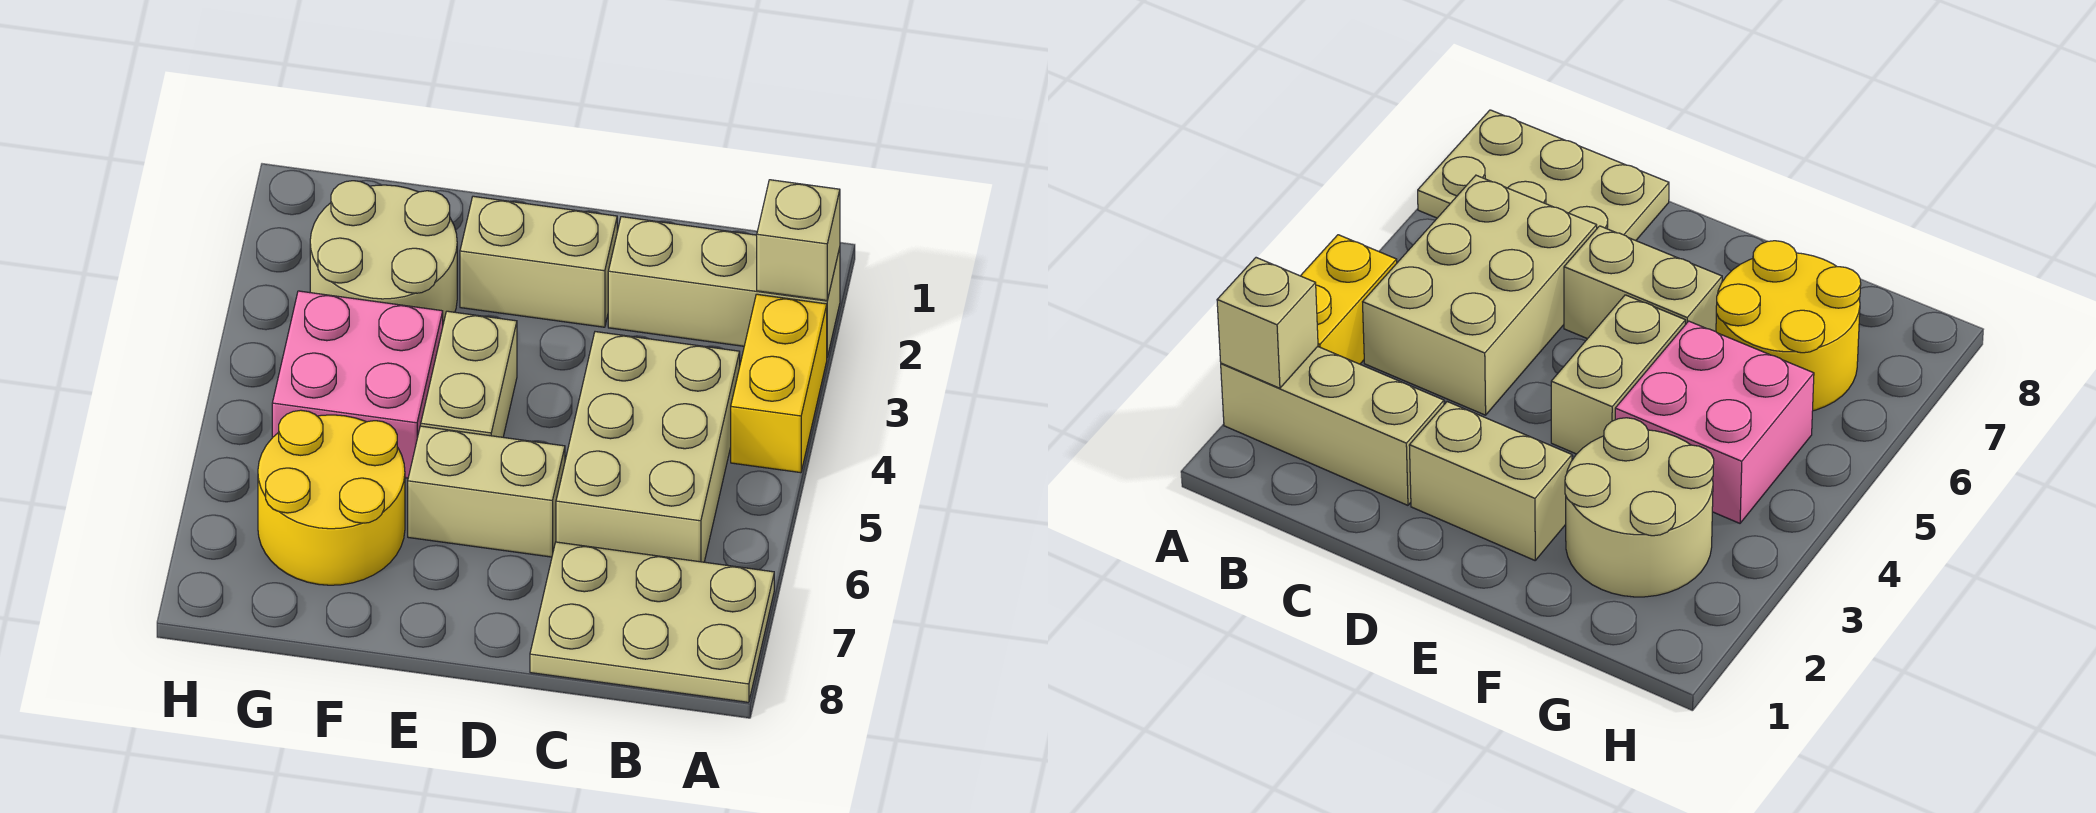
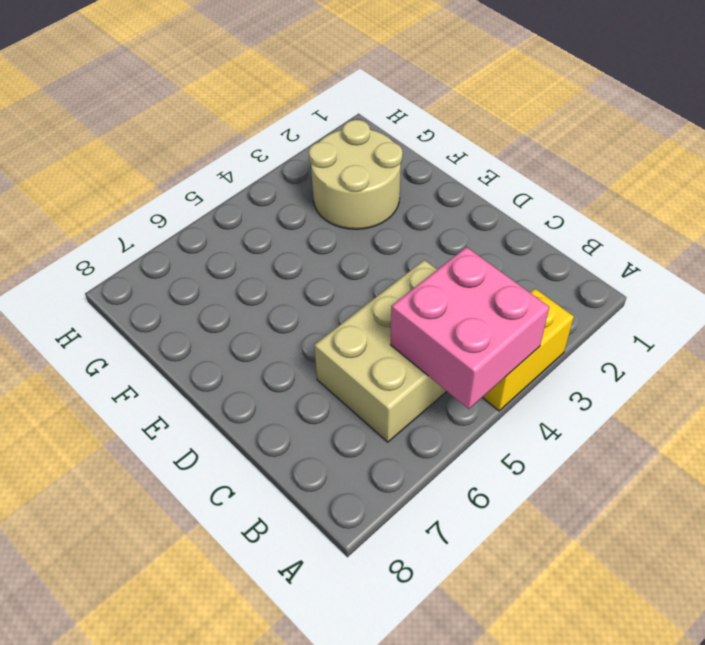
pink brick A4:B5 level 2 -> pink brick F4:G5 level 1
none -> tan brick A2:C2 level 1
none -> tan plate A7:C8 level 1

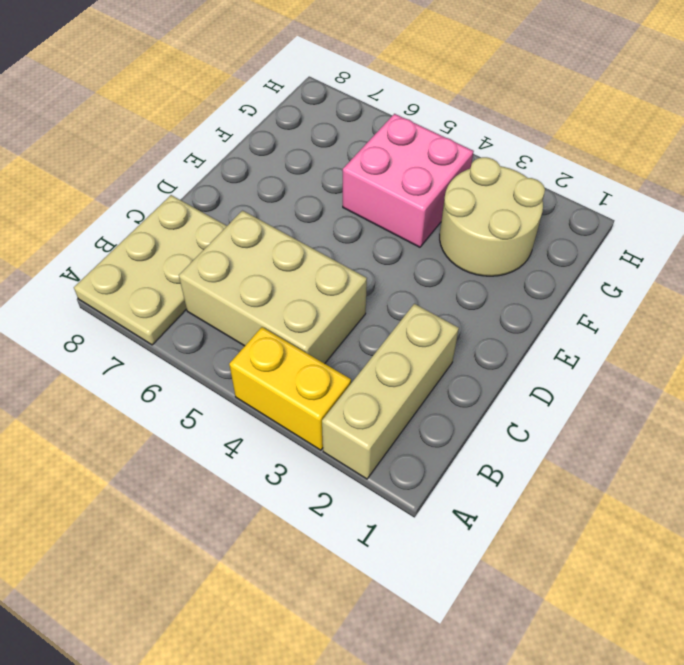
none -> tan brick D2:E2 level 1
none -> tan brick D6:E6 level 1

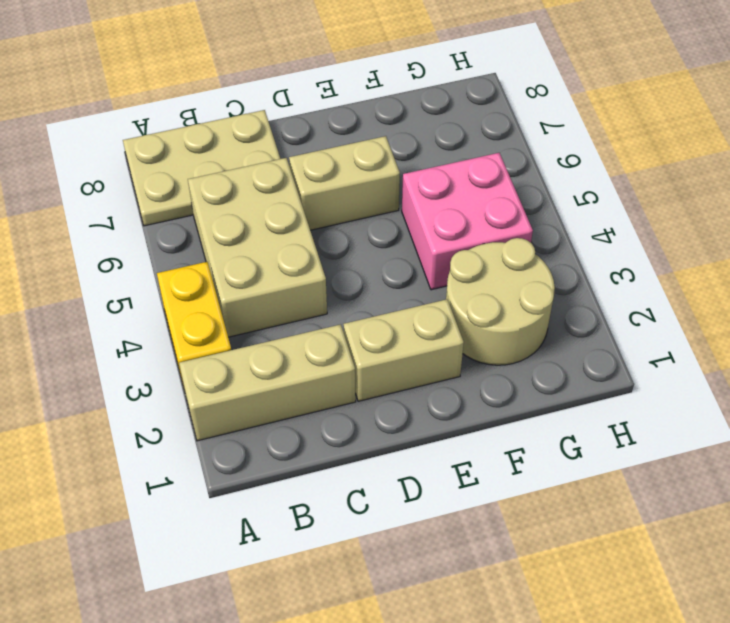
none -> tan brick E4:E5 level 1
none -> yellow round brick F6:G7 level 1

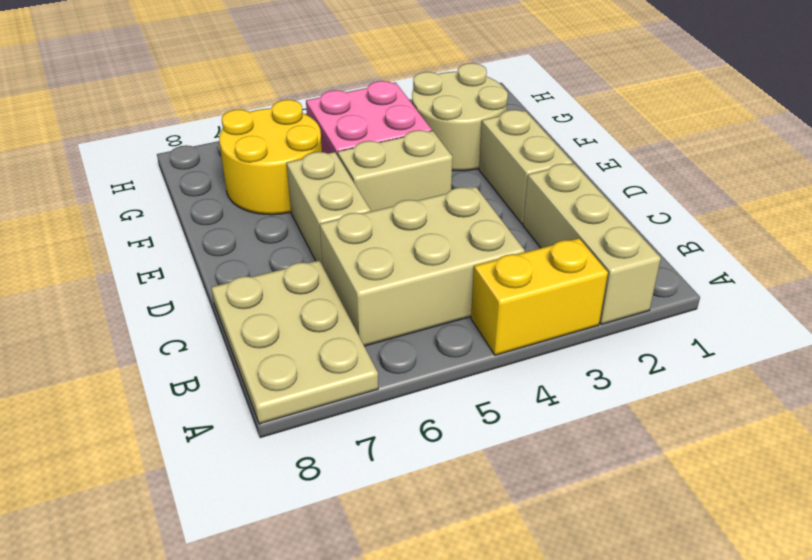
none -> tan brick A2 level 2

